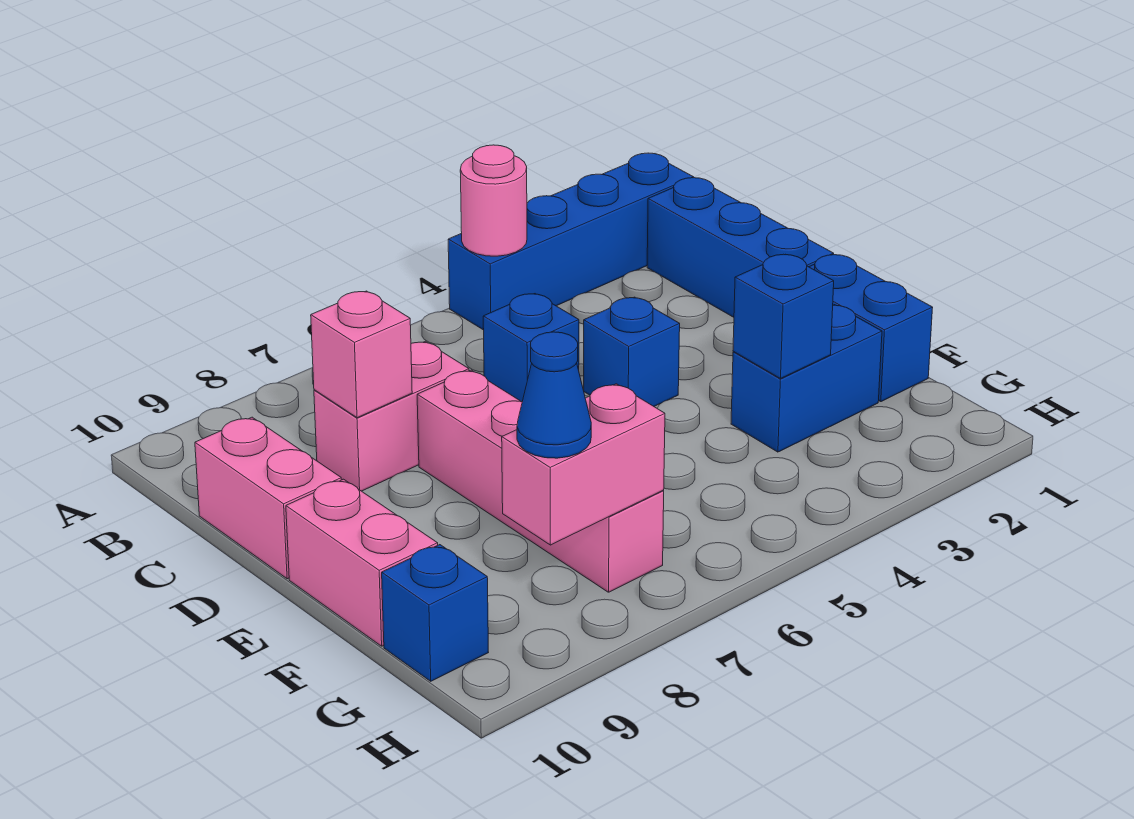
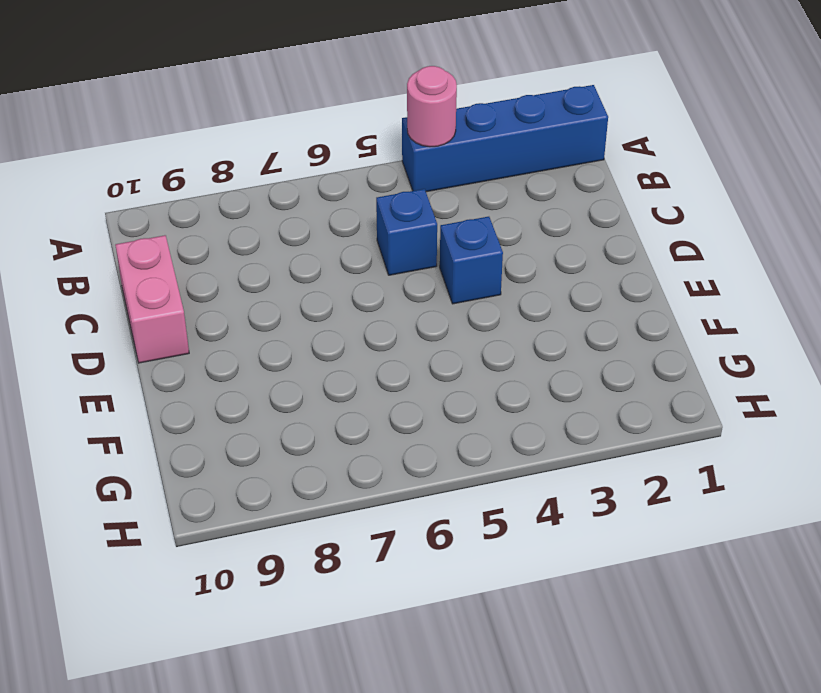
none -> blue brick B1:D1 level 1
none -> pink brick C7:C8 level 1
none -> pink brick D7:G7 level 1

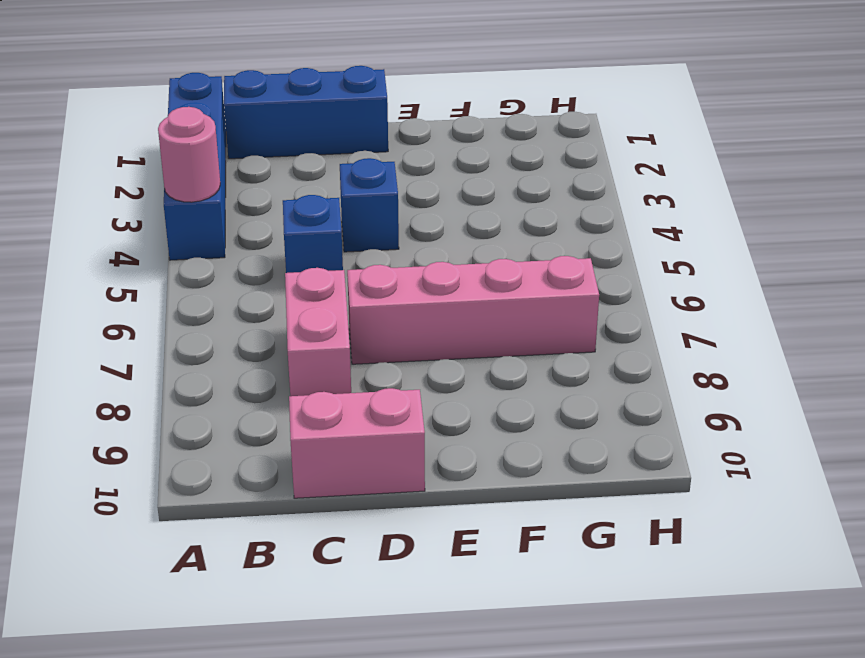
none -> blue brick E1:F1 level 1
none -> pink brick E10:F10 level 1
none -> blue brick F2:F3 level 1

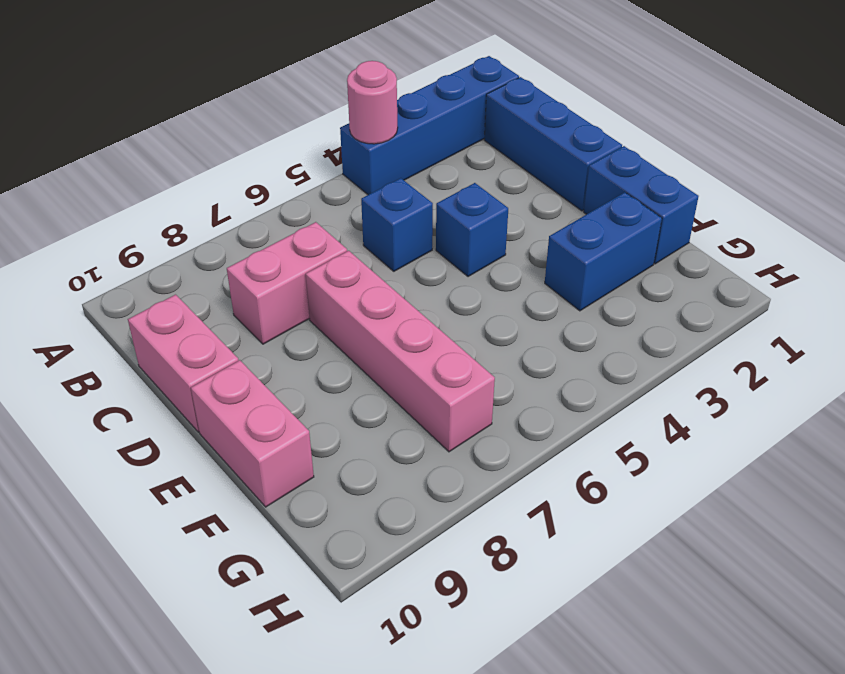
none -> blue brick G10 level 1
none -> pink brick C8 level 2
none -> blue brick F3 level 2

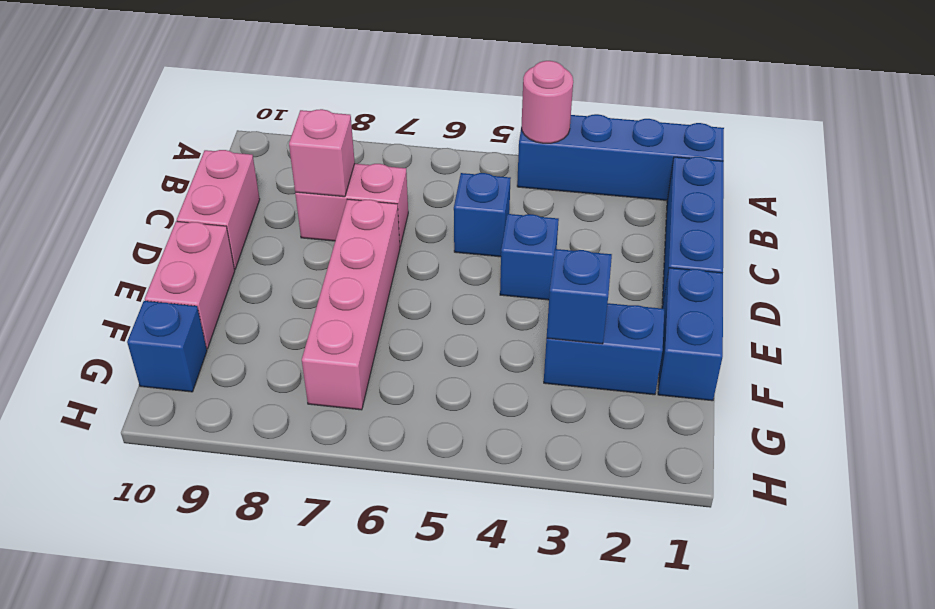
none -> pink brick G7:G8 level 2
none -> blue cone G8 level 3

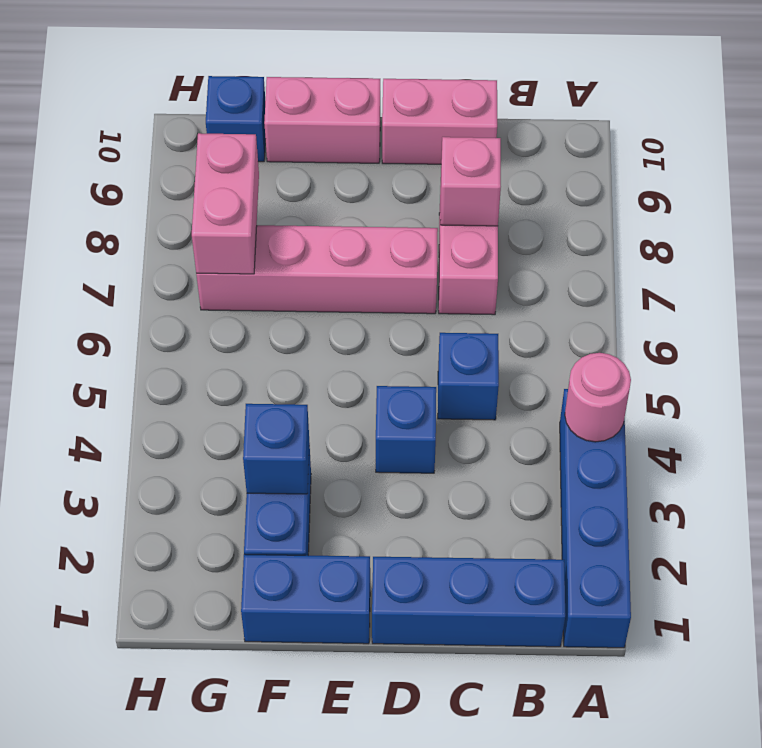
none -> blue cone G8 level 3

